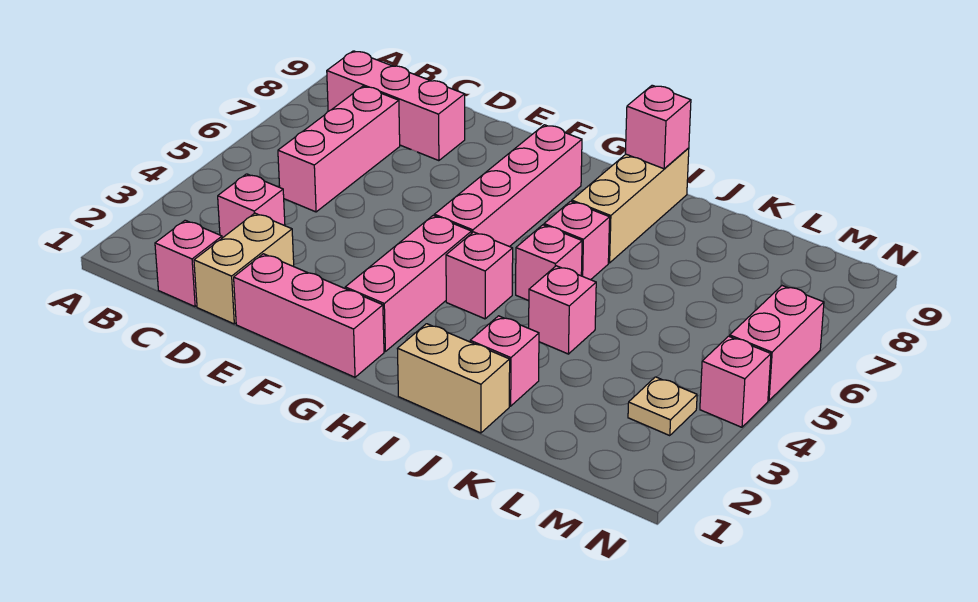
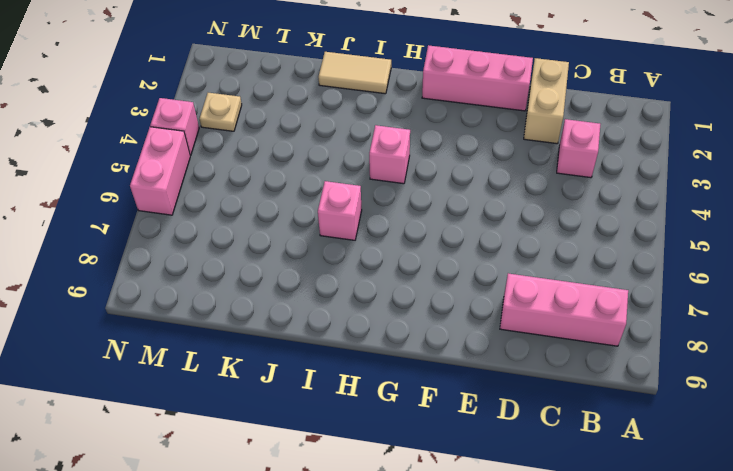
tan tile I1:J1 level 1 -> tan brick I1:J1 level 1
none -> pink brick C1 level 1
none -> pink brick C5:C7 level 1
none -> pink brick G2:G4 level 1

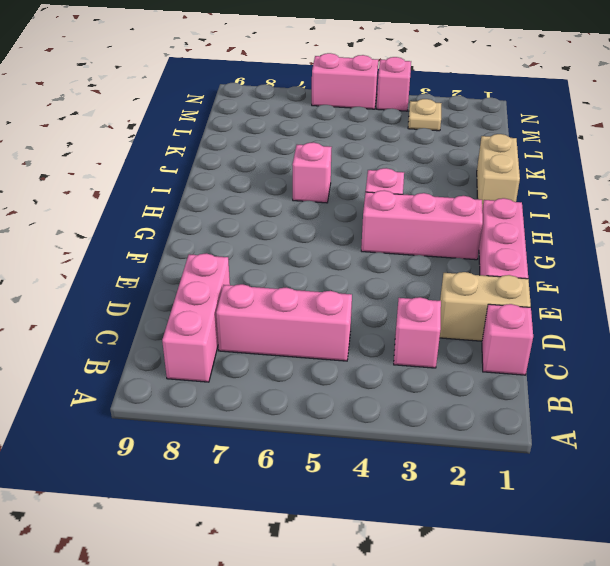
none -> pink brick G5:G8 level 1
none -> pink brick I5 level 1
none -> tan brick I7:I9 level 1

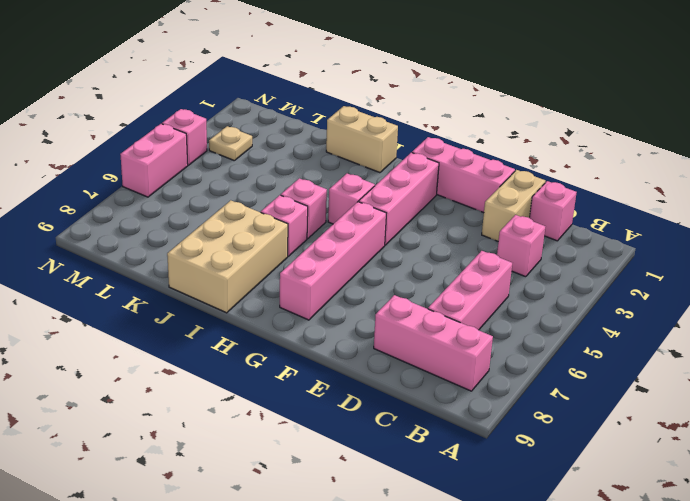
tan brick I7:J9 level 1 -> tan brick I7:I9 level 1
none -> pink brick J2 level 1
none -> pink brick J4 level 1
none -> pink brick I9 level 2

